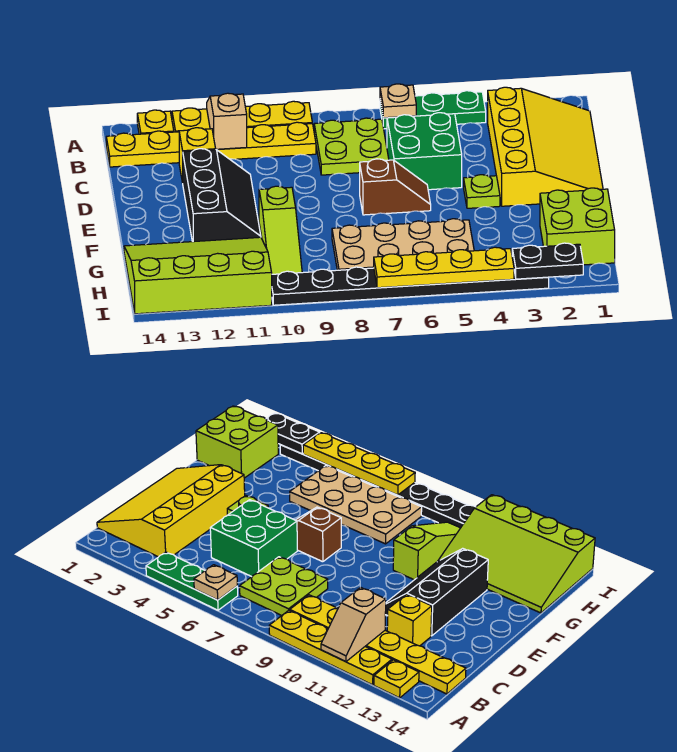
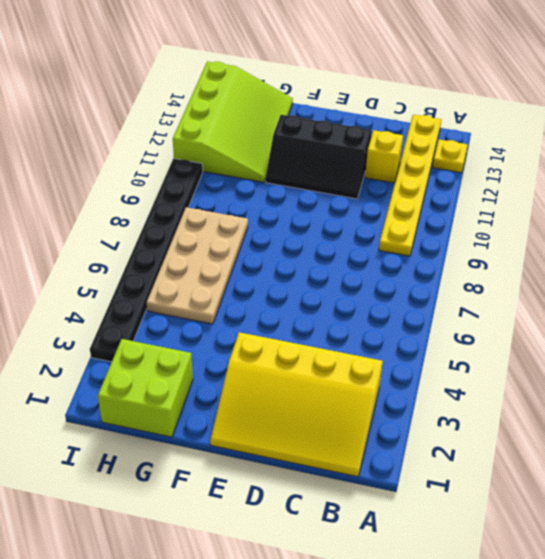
none -> green plate A4:A6 level 1
none -> yellow plate A9:A12 level 1
none -> lime plate B7:C8 level 1

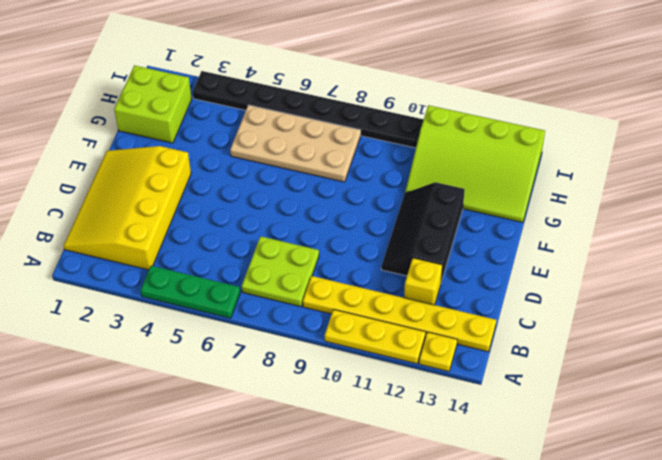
yellow plate A10:A12 level 1 -> yellow plate A9:A12 level 1
none -> green brick C5:D6 level 1
none -> lime plate E4 level 1
none -> brown slope E6:E7 level 1 top 7

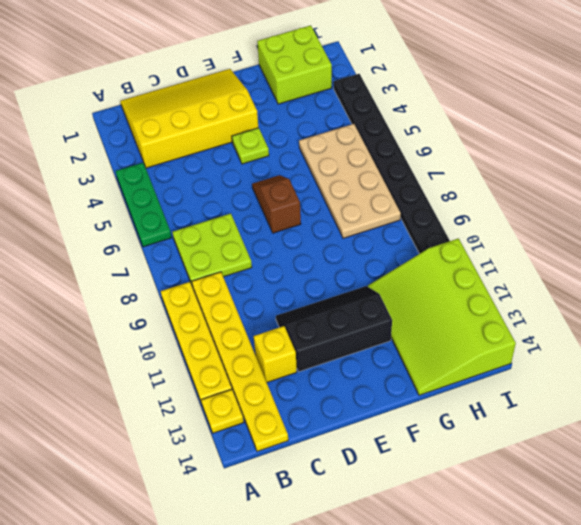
none -> green brick C5:D6 level 1
none -> lime slope F10:H10 level 1 top F
none -> tan plate A6 level 2

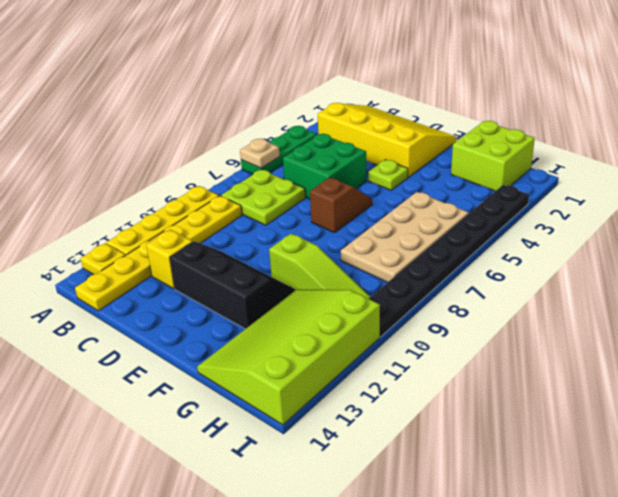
none -> tan slope A11:B11 level 2 top B
none -> black plate I2:I3 level 2
none -> yellow plate I4:I7 level 2

